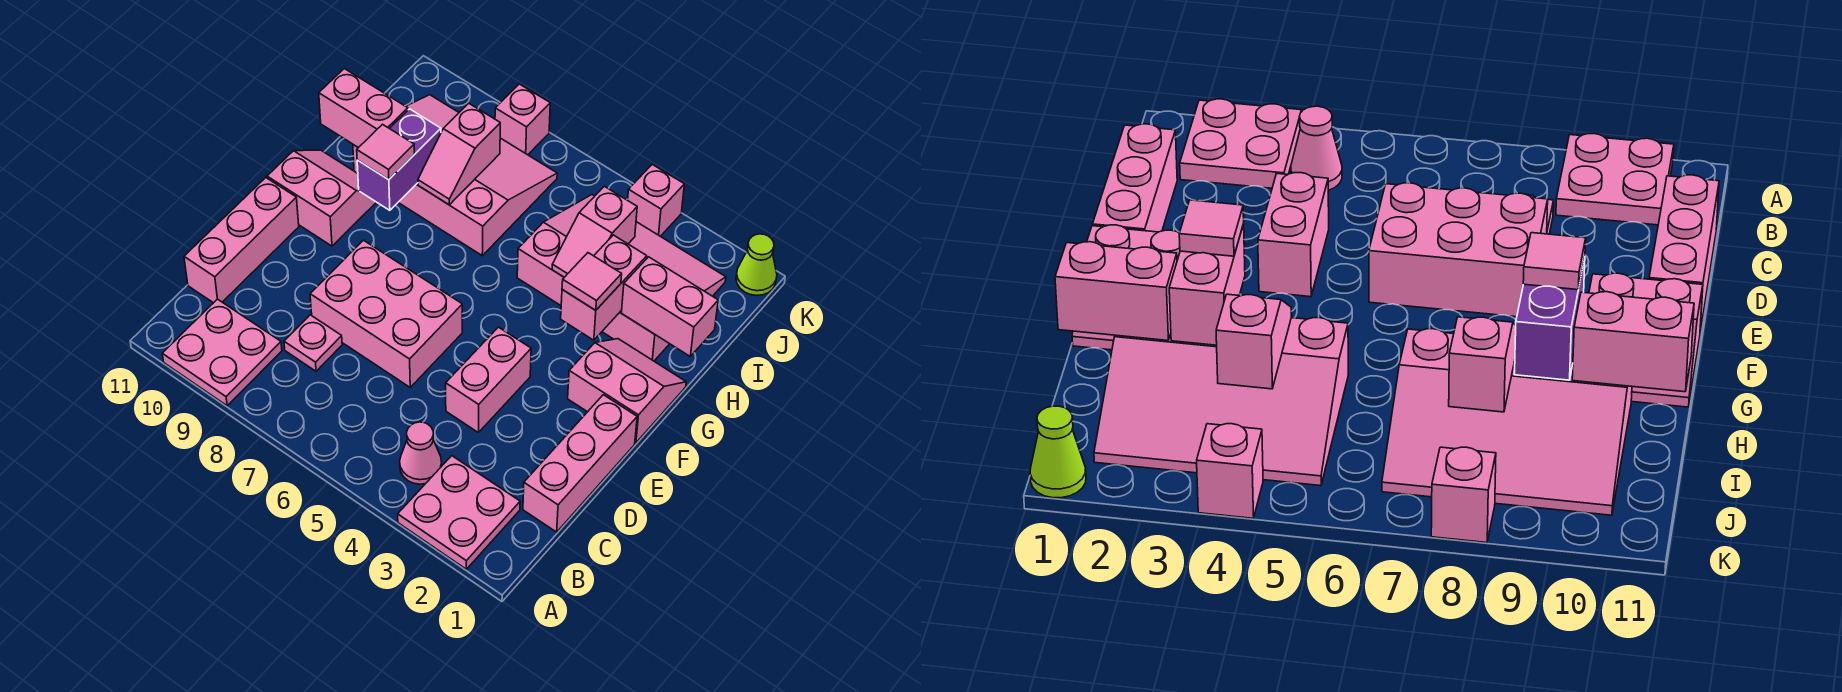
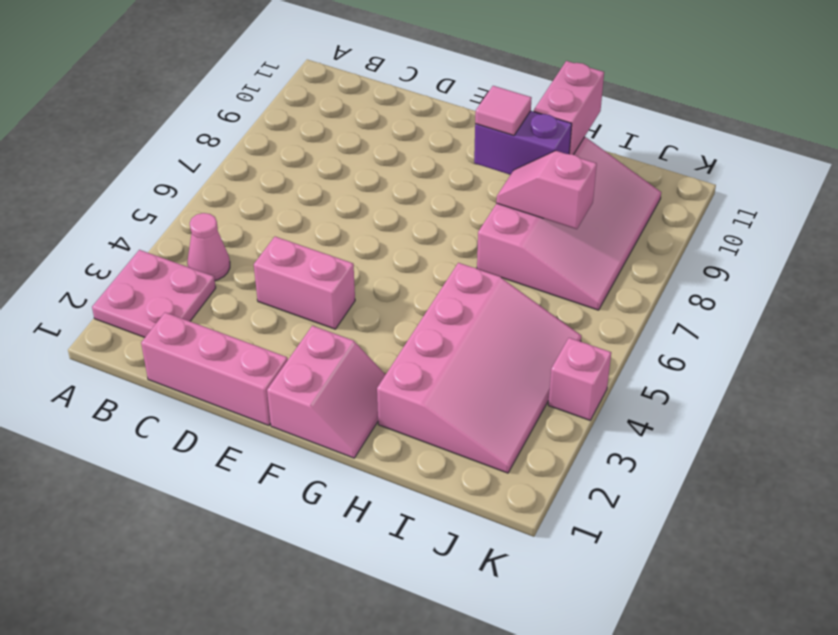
none -> pink plate A9:B10 level 1
none -> pink plate C8 level 1
none -> pink brick C11:E11 level 1

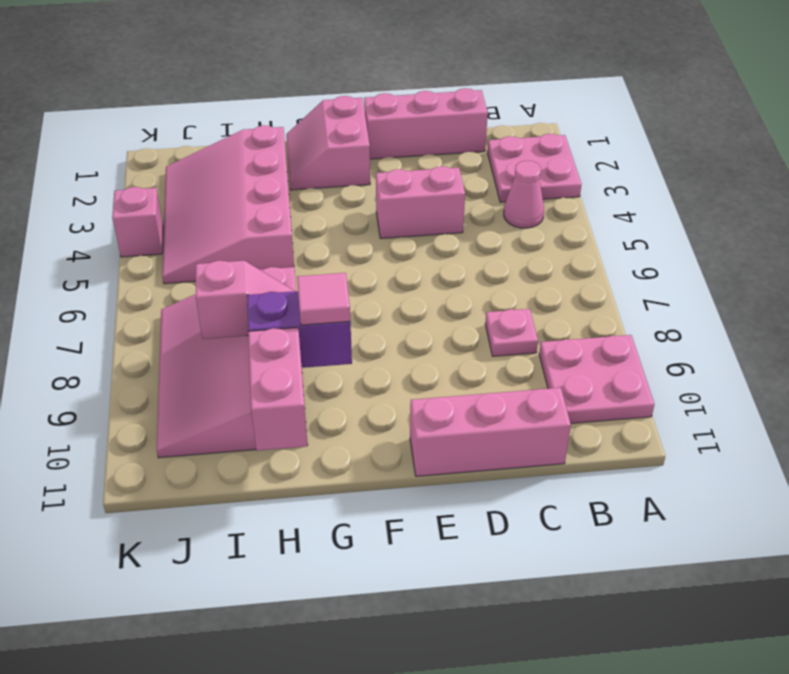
none -> pink brick D6:E8 level 1
none -> pink slope F10:G11 level 1 top F
none -> lime cone K1 level 1

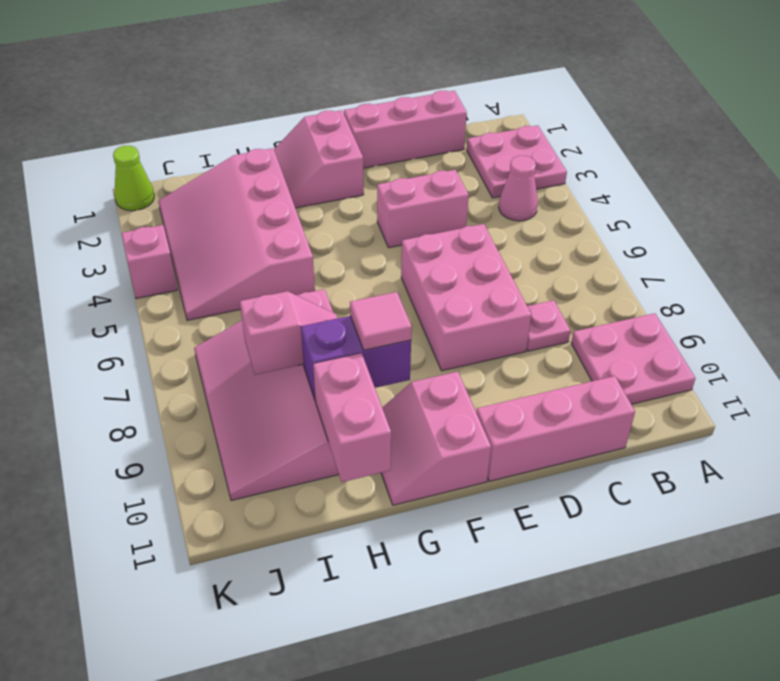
none -> pink brick K8 level 1
none -> pink brick G3:H3 level 2
none -> pink brick H1:H2 level 2

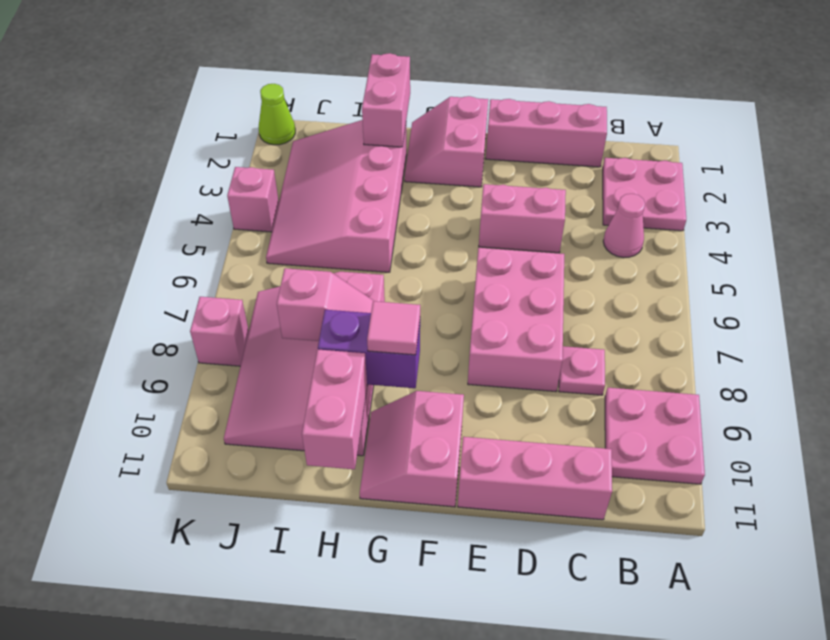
none -> pink brick G3:H3 level 2
none -> pink slope H4:I4 level 2 top I
none -> pink tile G3 level 3

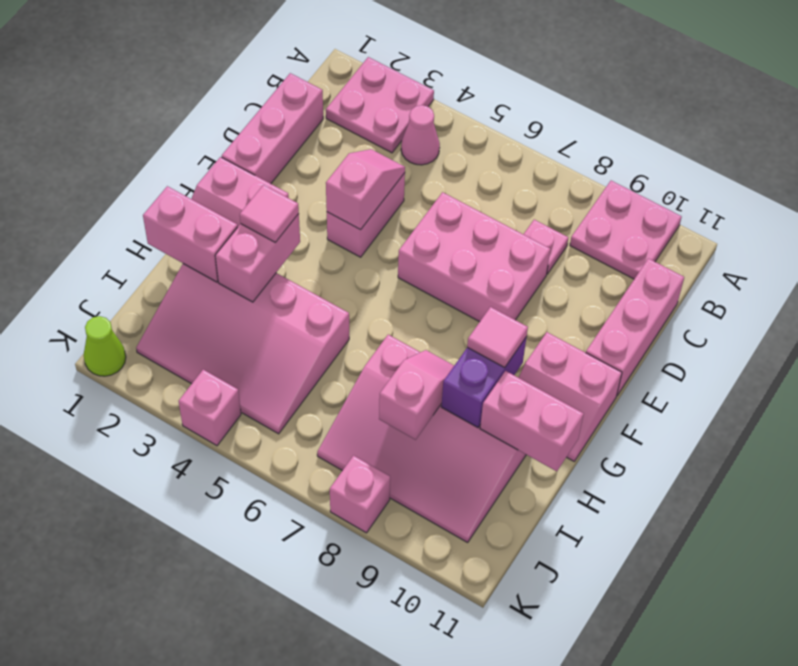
pink slope D4:E4 level 2 top E -> pink slope H4:I4 level 2 top I

